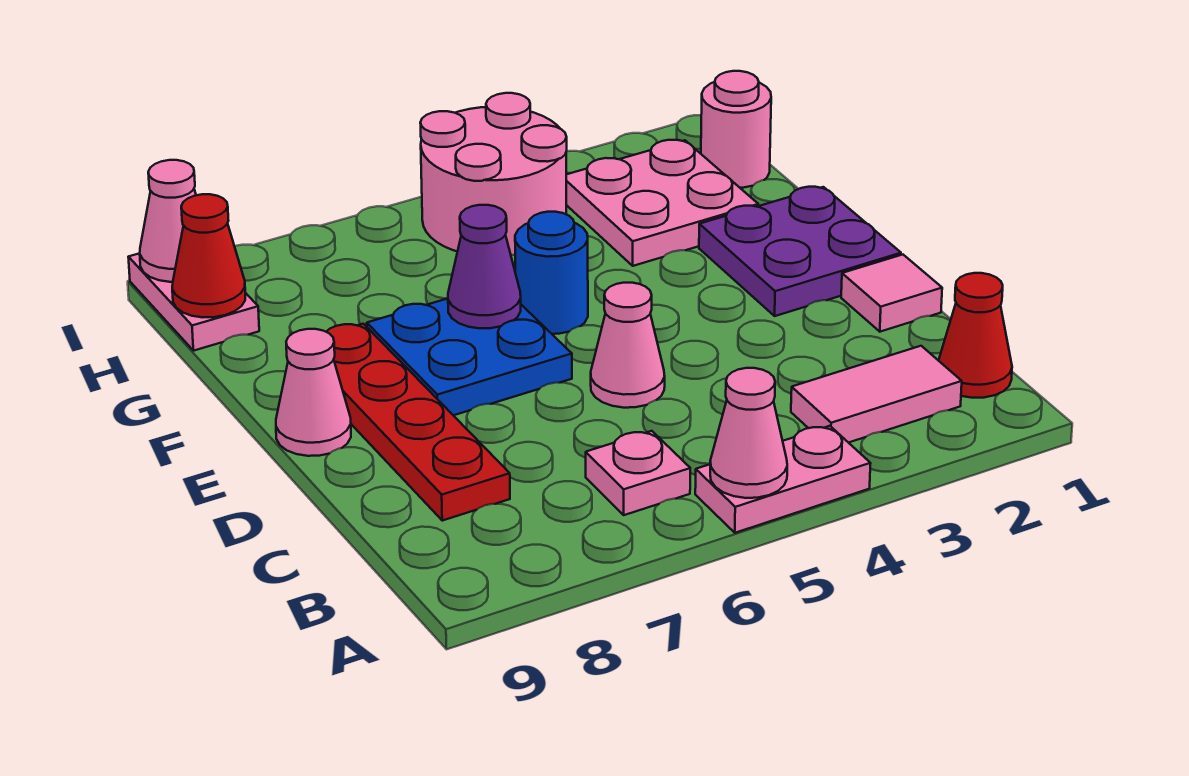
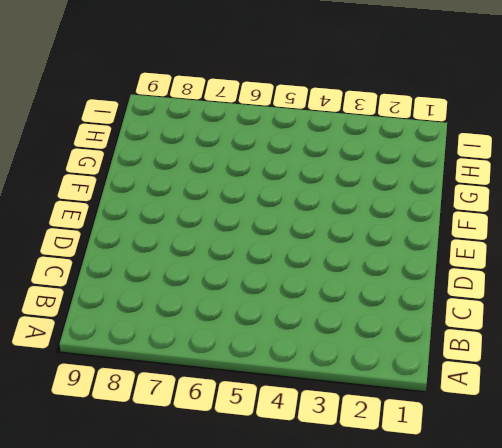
none -> pink plate A4:A5 level 1
none -> red cone B1 level 1
none -> pink tile B2:B3 level 1

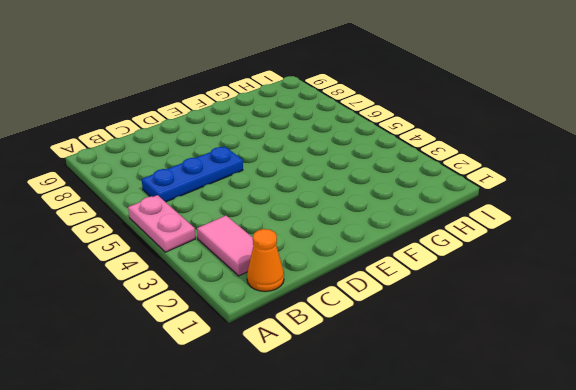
orange cone B1 level 1 -> red cone B1 level 1
blue plate B6:D6 level 1 -> pink plate B6 level 1
none -> red plate C8:F8 level 1
none -> pink tile D1 level 1
none -> pink cone D5 level 1

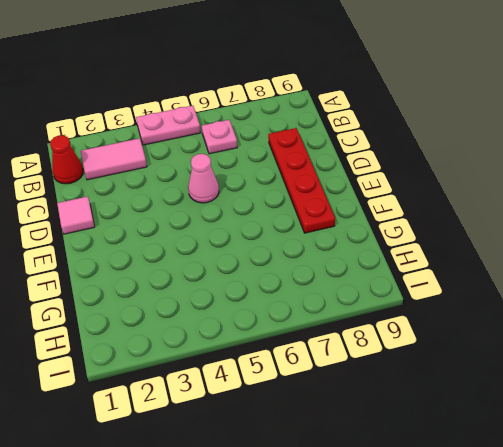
none -> purple plate E1:F2 level 1
none -> blue plate E6:F7 level 1
none -> pink cone E9 level 1

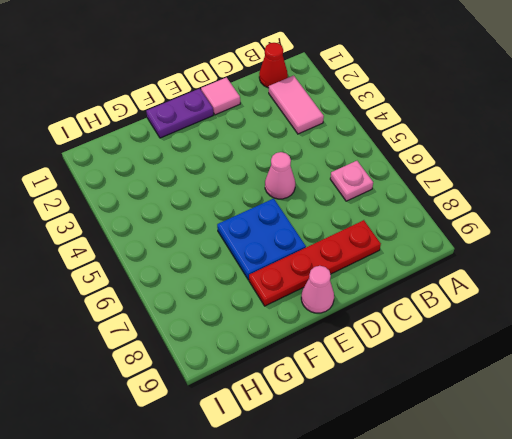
purple plate E1:F1 level 1 -> purple plate E1:F2 level 1
none -> pink plate A4:A5 level 1
none -> blue round brick F5 level 1
none -> pink plate G2:H3 level 1

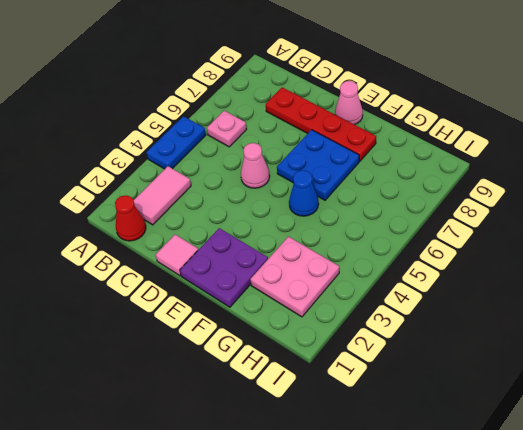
blue plate A4:A5 level 1 -> pink plate A4:A5 level 1
blue cone F5 level 1 -> blue round brick F5 level 1
none -> pink round brick H1 level 1
none -> pink round brick H4:I5 level 1
none -> pink plate H9:I9 level 1

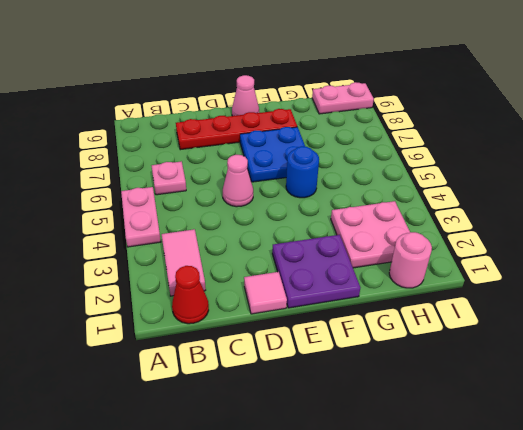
none -> pink round brick H4:I5 level 1
none -> pink cone A5 level 2
none -> purple cone F6 level 2

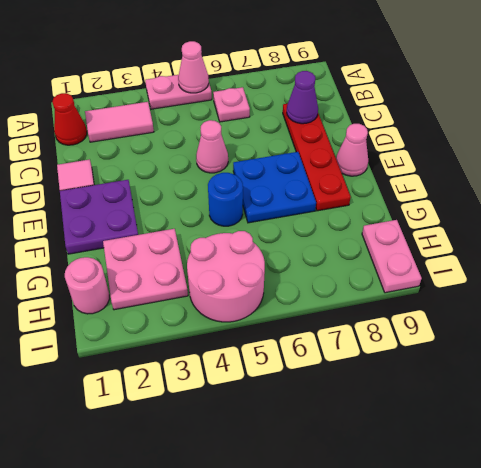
purple cone C8 level 2 -> purple cone F6 level 2
none -> red cone H9 level 2
none -> pink cone I9 level 2

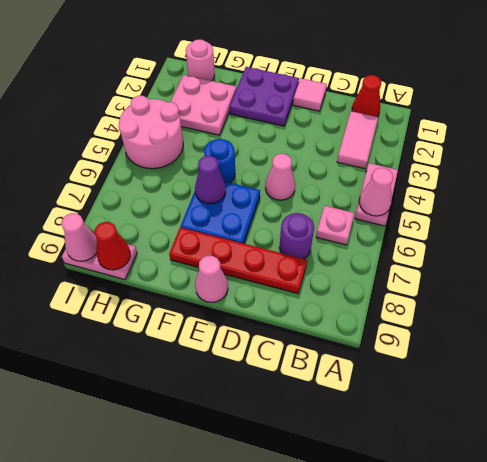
purple round brick C7 level 1 -> none

